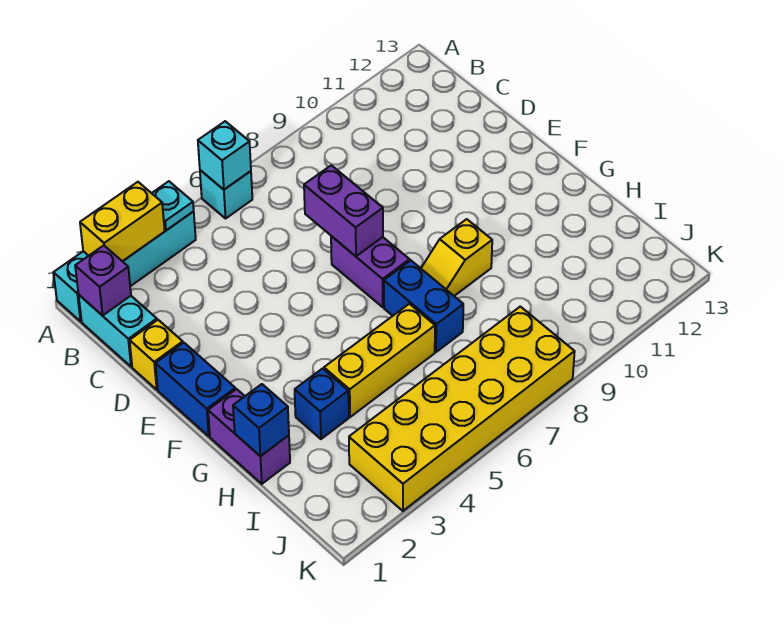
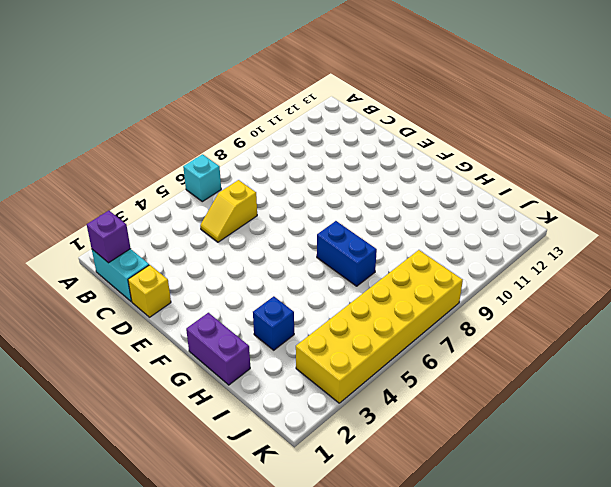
yellow slope C5:C6 level 1 top 6 -> yellow slope G8:G9 level 1 top 9
none -> cyan brick A1:A4 level 1
none -> blue brick E1:F1 level 1
none -> purple brick E7:F7 level 1

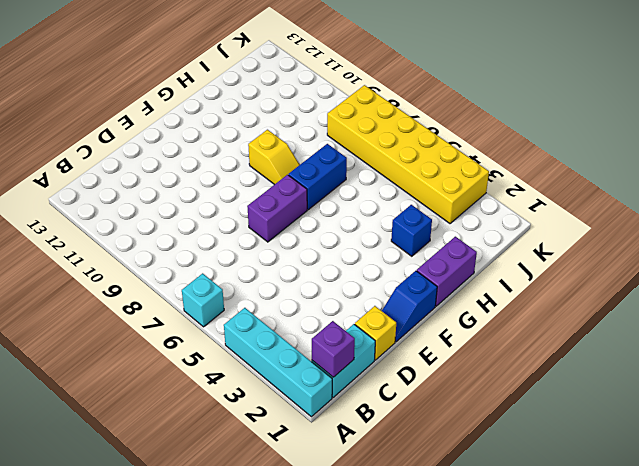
blue slope E1:F1 level 1 top F -> blue brick E1:F1 level 1
none -> yellow brick H4:H6 level 1
none -> yellow brick A2:A3 level 2
none -> cyan plate A4 level 2

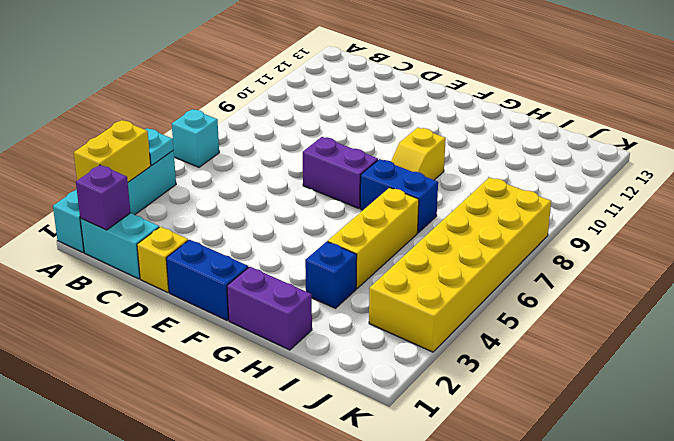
none -> cyan brick A6 level 2
none -> purple brick D7:E7 level 2
none -> blue brick H1 level 2

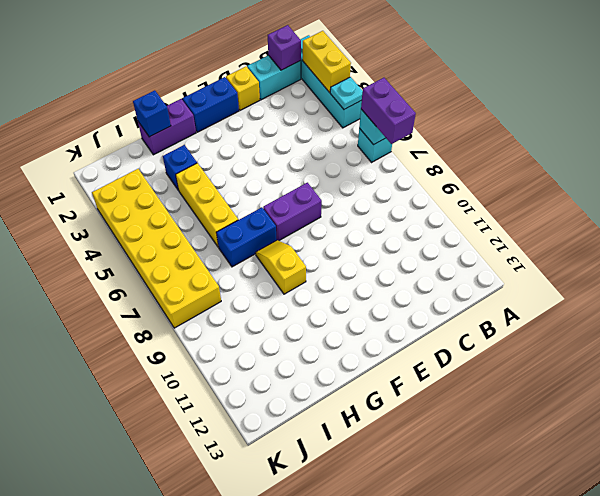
purple brick A6:A7 level 3 -> purple brick D7:E7 level 2

